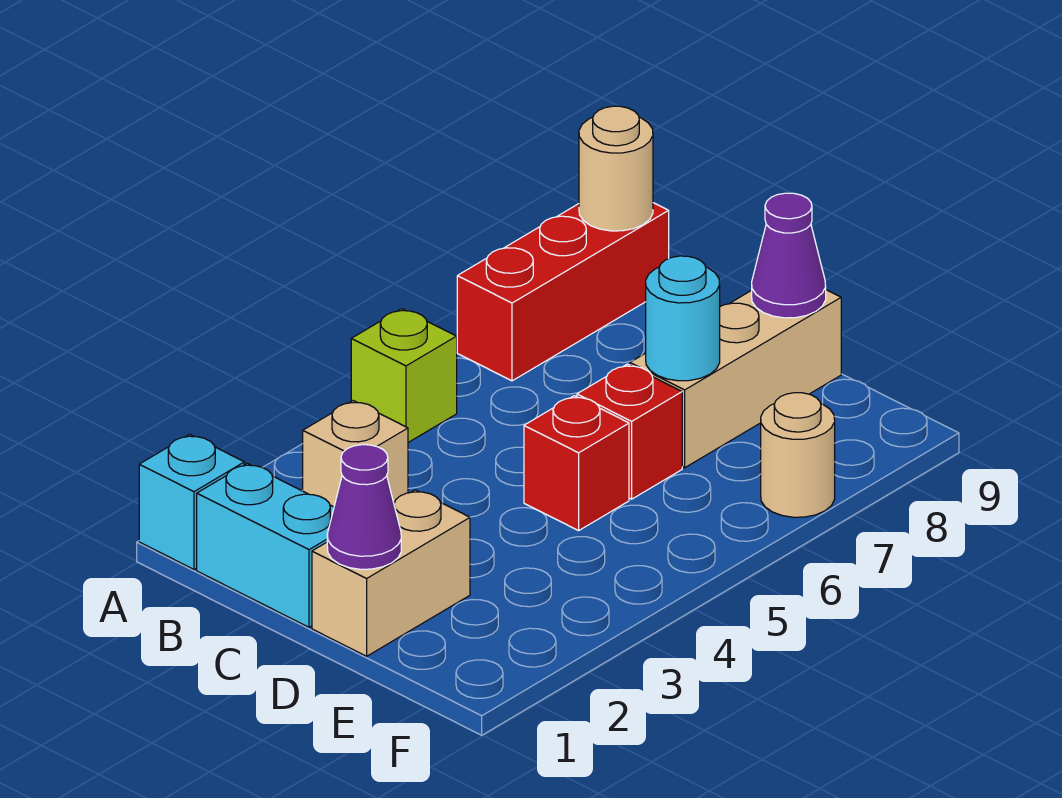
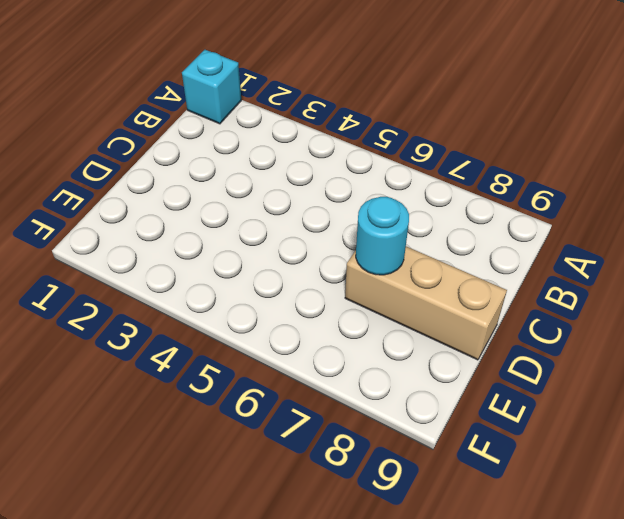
none -> lime brick A5 level 1
none -> red brick A7:A9 level 1
none -> cyan brick B1:C1 level 1

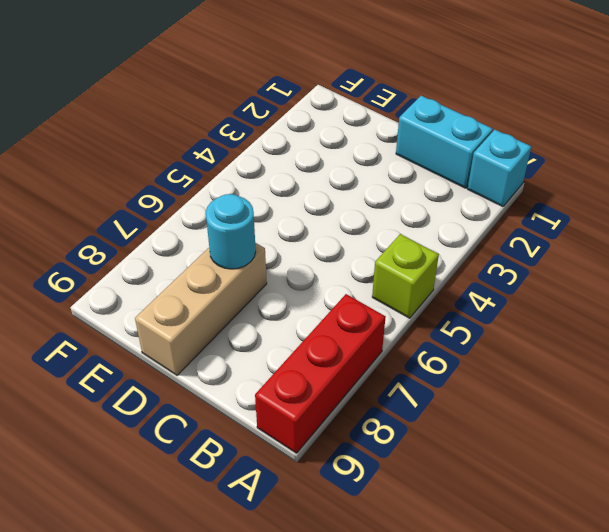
none -> tan brick B3 level 1
none -> tan brick D1:D2 level 1
none -> red brick D5 level 1

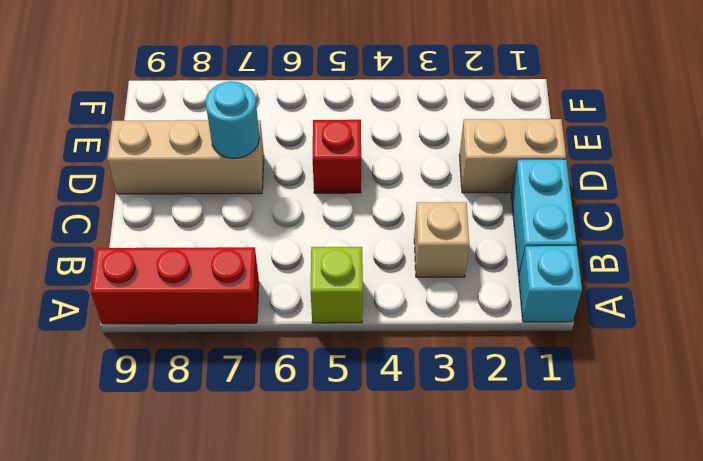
none -> red brick D6 level 1
none -> tan round brick F7 level 1
none -> tan round brick A9 level 2

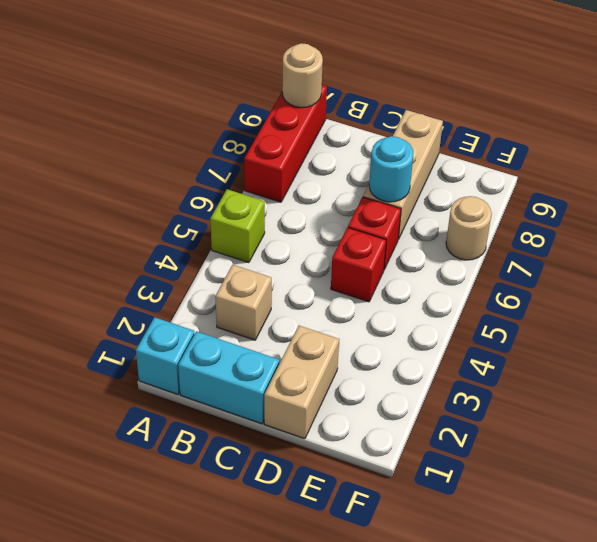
none -> purple cone D1 level 2
none -> purple cone D9 level 2

